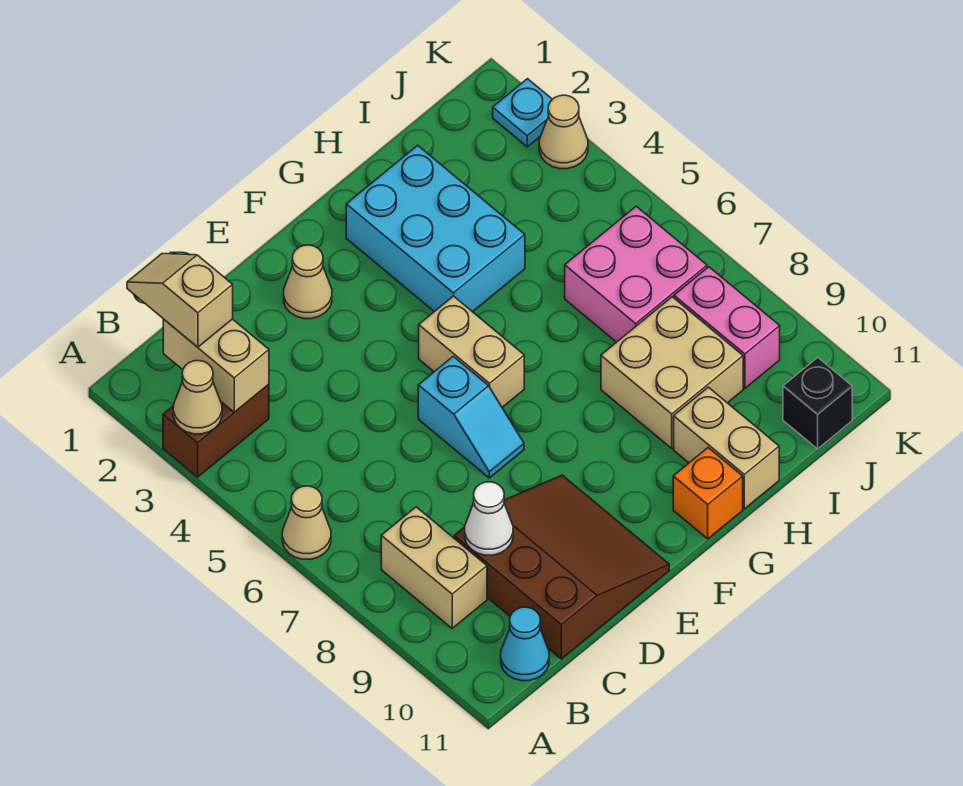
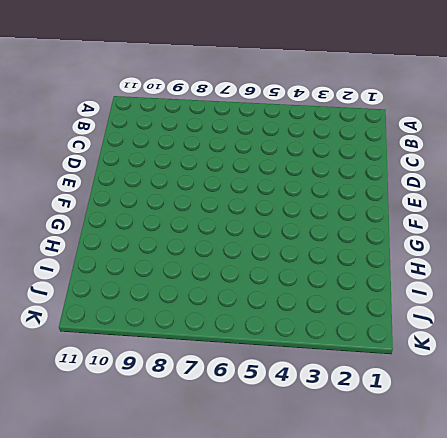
none -> brown brick A3:B3 level 1
none -> tan cone A6 level 1
none -> tan brick B8:B9 level 1

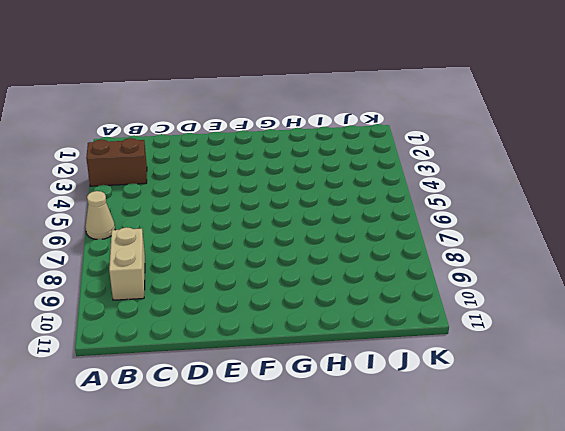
none -> cyan cone B11 level 1
none -> brown slope C9:E11 level 1 top C
none -> tan cone E2 level 1

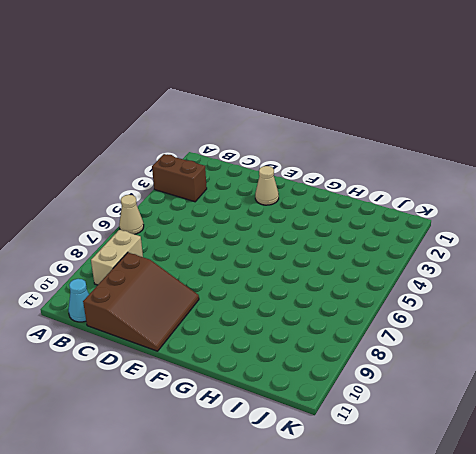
none -> cyan slope E6:E7 level 1 top 6
none -> tan brick F5:F6 level 1
none -> cyan brick G2:H4 level 1

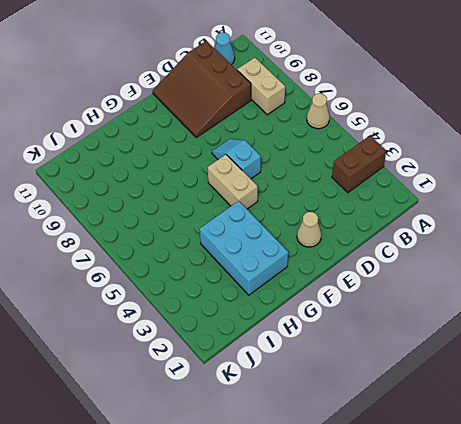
none -> orange brick G11 level 1
none -> tan brick H8:I9 level 1
none -> tan brick H10:H11 level 1

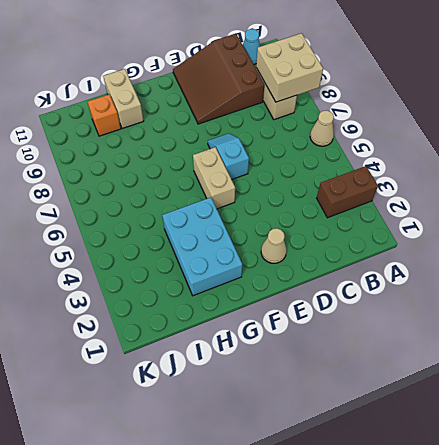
tan brick A8:B9 level 2 -> tan brick H8:I9 level 1
orange brick I10 level 1 -> orange brick G11 level 1
none -> pink brick I6:J7 level 1
none -> pink brick J8:J9 level 1
none -> black brick J11 level 1

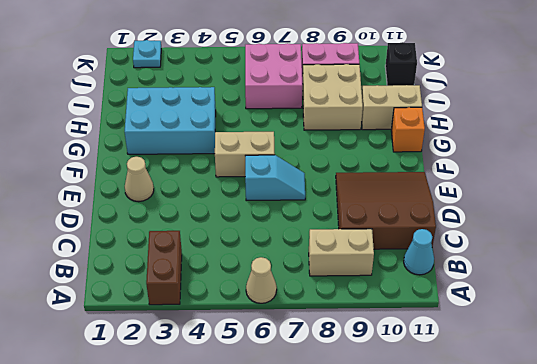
none -> tan cone K3 level 1
none -> tan cone A3 level 2
none -> tan brick B2:B3 level 2

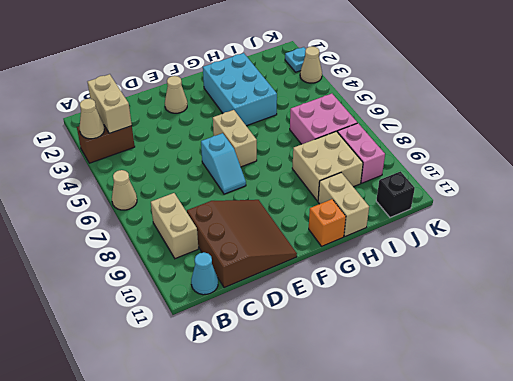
none -> white cone C9 level 2
none -> tan slope B1:B2 level 3 top 2

